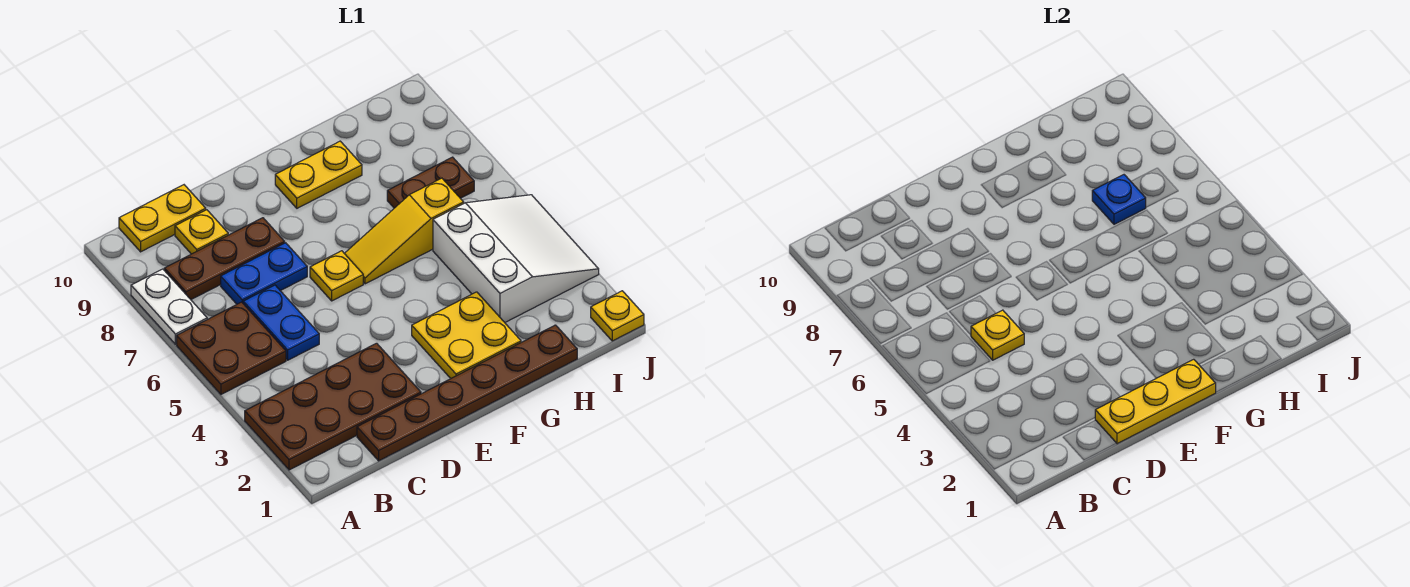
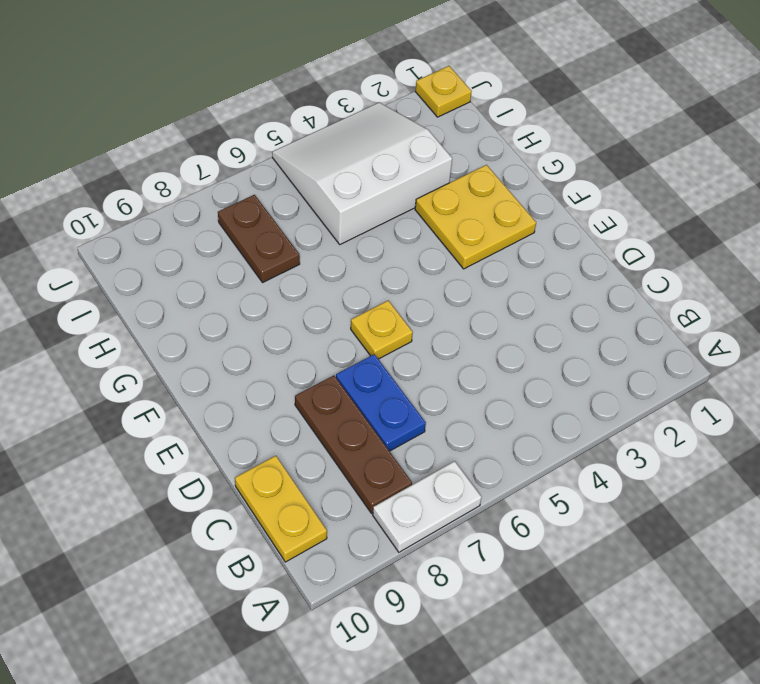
none -> brown plate A2:D3 level 1
none -> brown plate A5:B6 level 1
none -> brown plate C1:H1 level 1

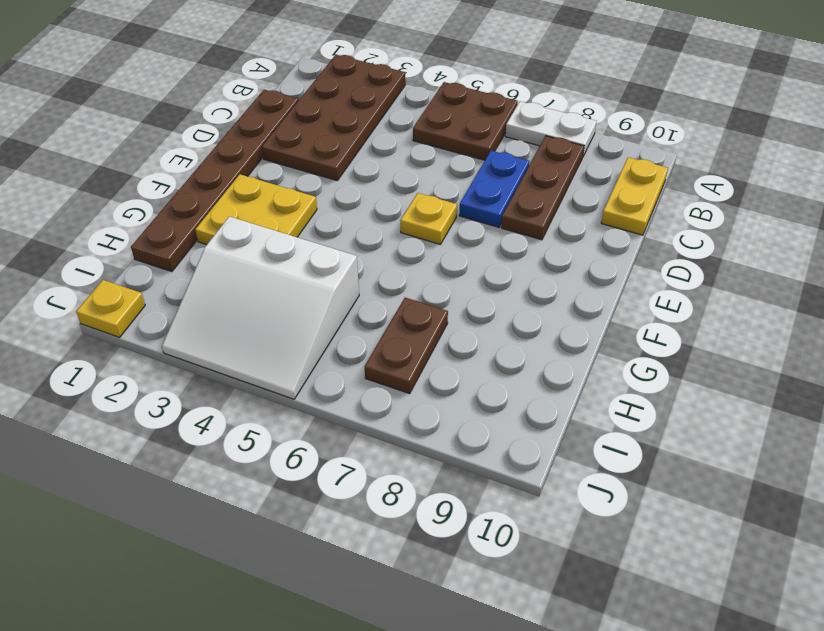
none -> blue plate C5:C6 level 1
none -> yellow plate C9 level 1
none -> yellow slope F6:H6 level 1 top H

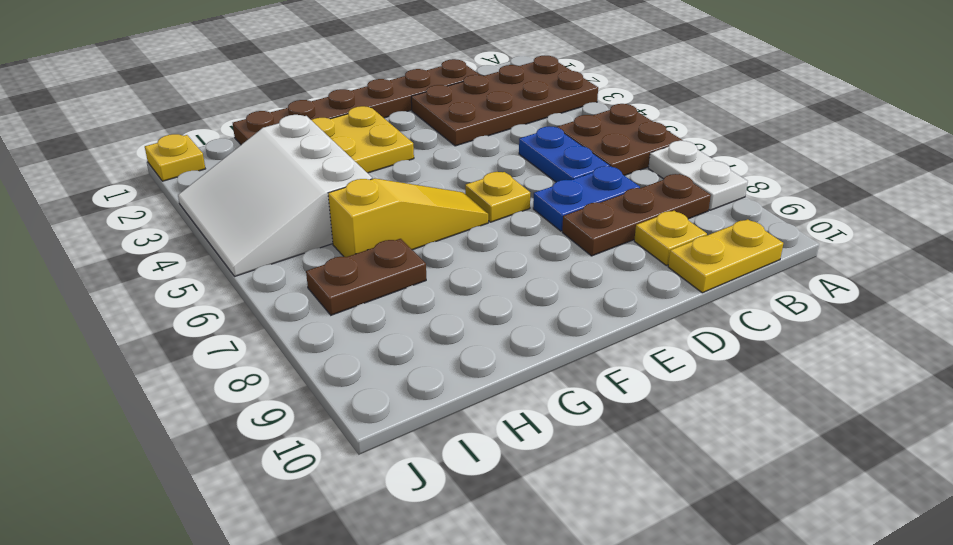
none -> yellow plate F9:G9 level 1
none -> yellow plate C5 level 2
none -> yellow plate D1:F1 level 2

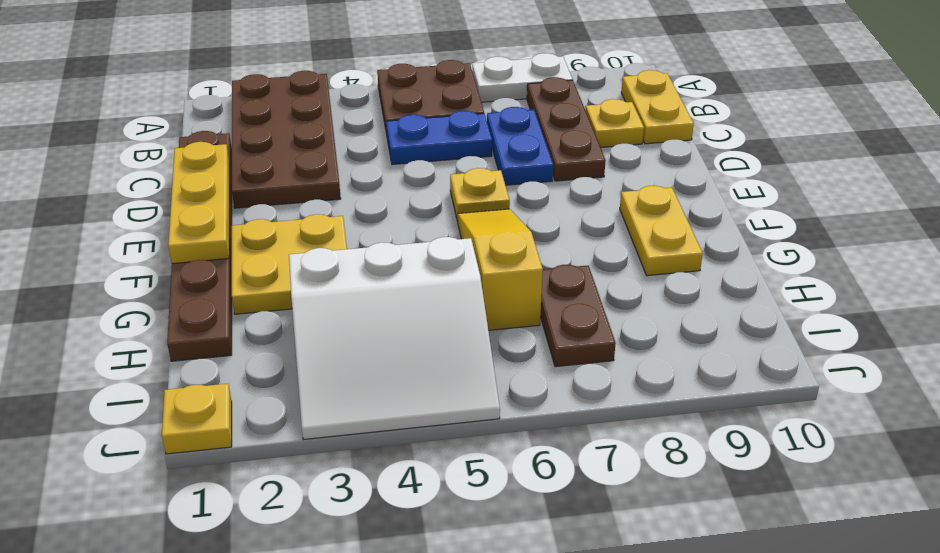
none -> yellow plate C5 level 2
none -> blue plate H7 level 2

